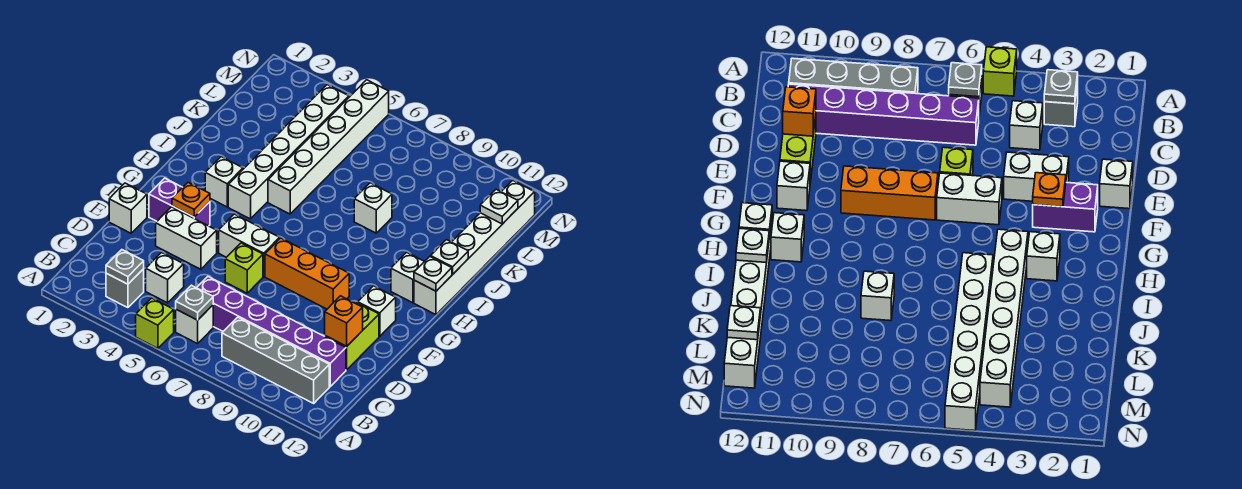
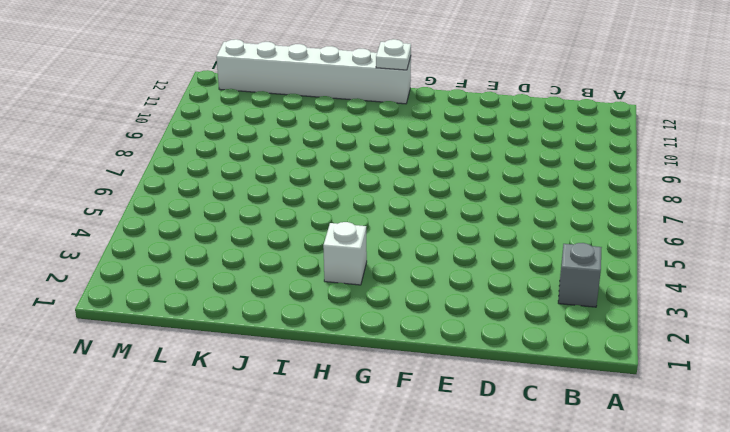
none -> lime brick A5 level 1
none -> white brick B6 level 1
none -> grey brick B8:B11 level 1

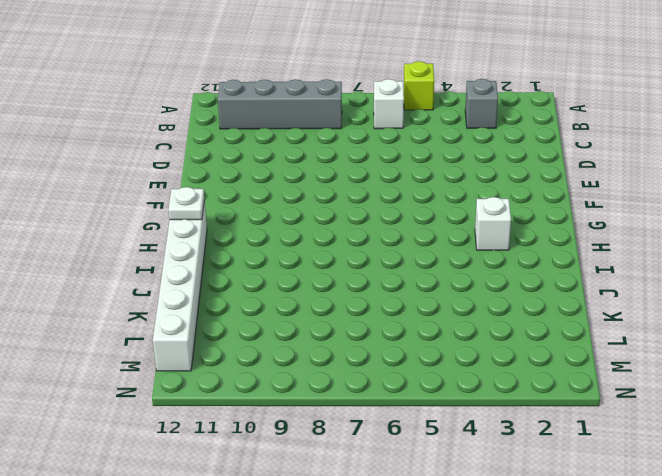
none -> white brick C4 level 1
none -> purple brick C6:C11 level 1
none -> lime brick D11:E11 level 1

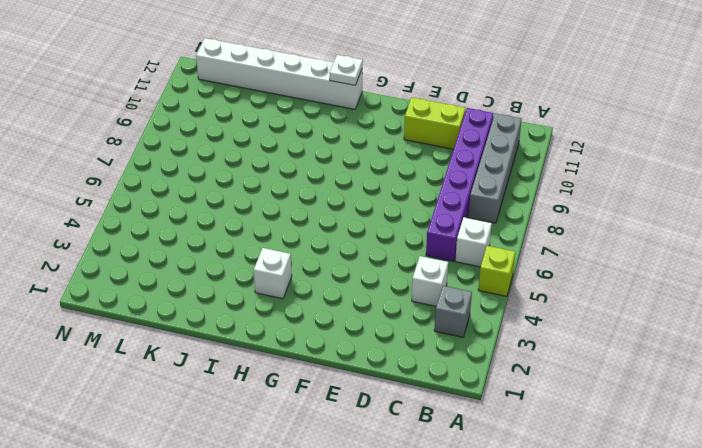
none -> white brick E1 level 1
none -> white brick E3:E4 level 1
none -> lime brick E6 level 1

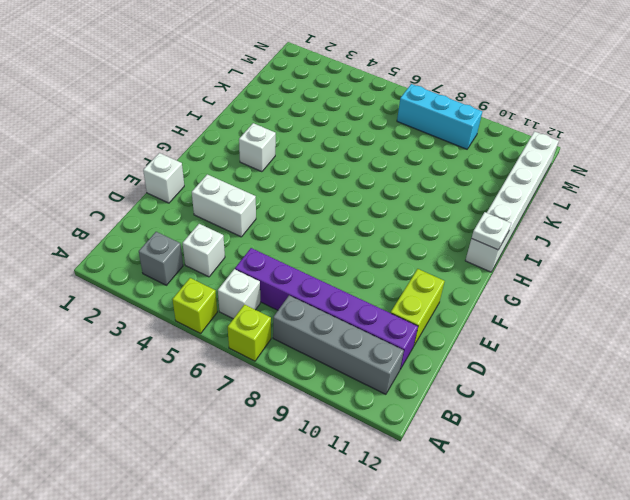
lime brick A7 level 1 -> lime brick E6 level 1
cyan brick M7:M9 level 1 -> none
none -> purple brick F2:F3 level 1
none -> white brick F5:F6 level 1
none -> orange brick F7:F9 level 1

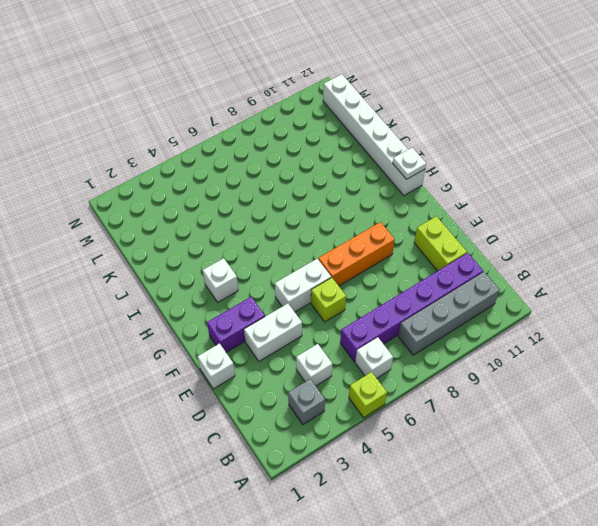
none -> white brick F11 level 1
none -> white brick H4:M4 level 1
none -> white brick H11 level 1

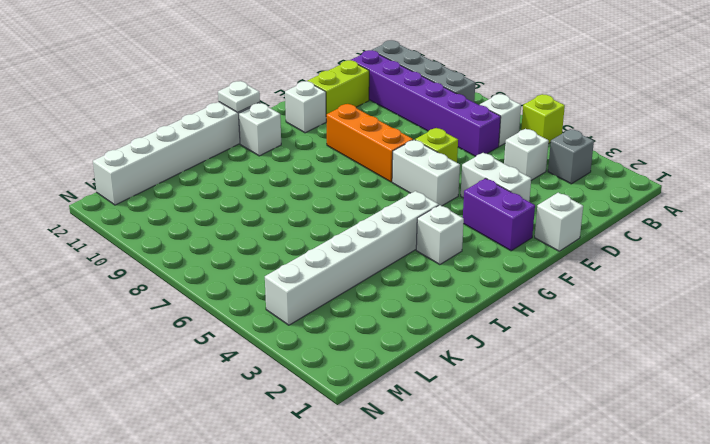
none -> white brick I5:N5 level 1
none -> white brick J8 level 1
none -> grey plate B3 level 2

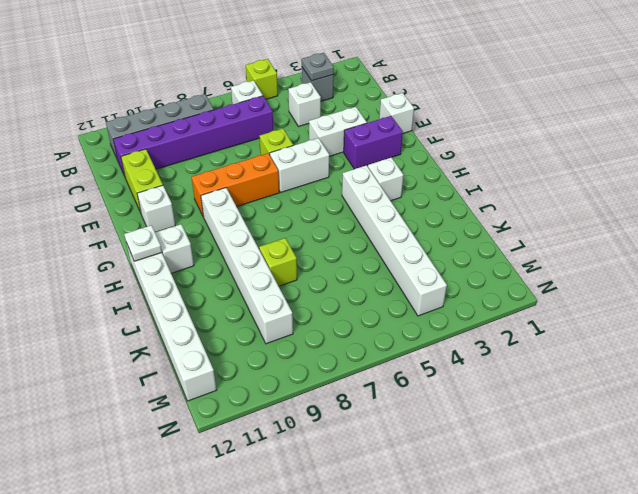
white brick G9:L9 level 1 -> white brick I5:N5 level 1
lime brick J8 level 1 -> white brick J8 level 1
none -> grey plate B6 level 2
none -> orange brick D11 level 2
none -> orange plate F3 level 2

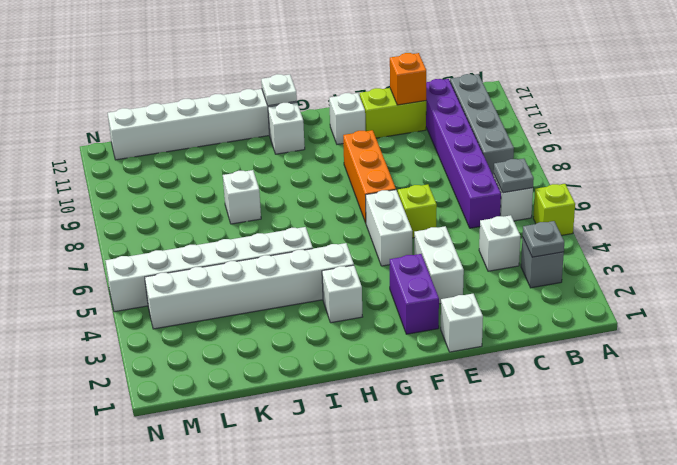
none -> orange plate F3 level 2
none -> white plate I12 level 2
none -> white plate L12 level 2

